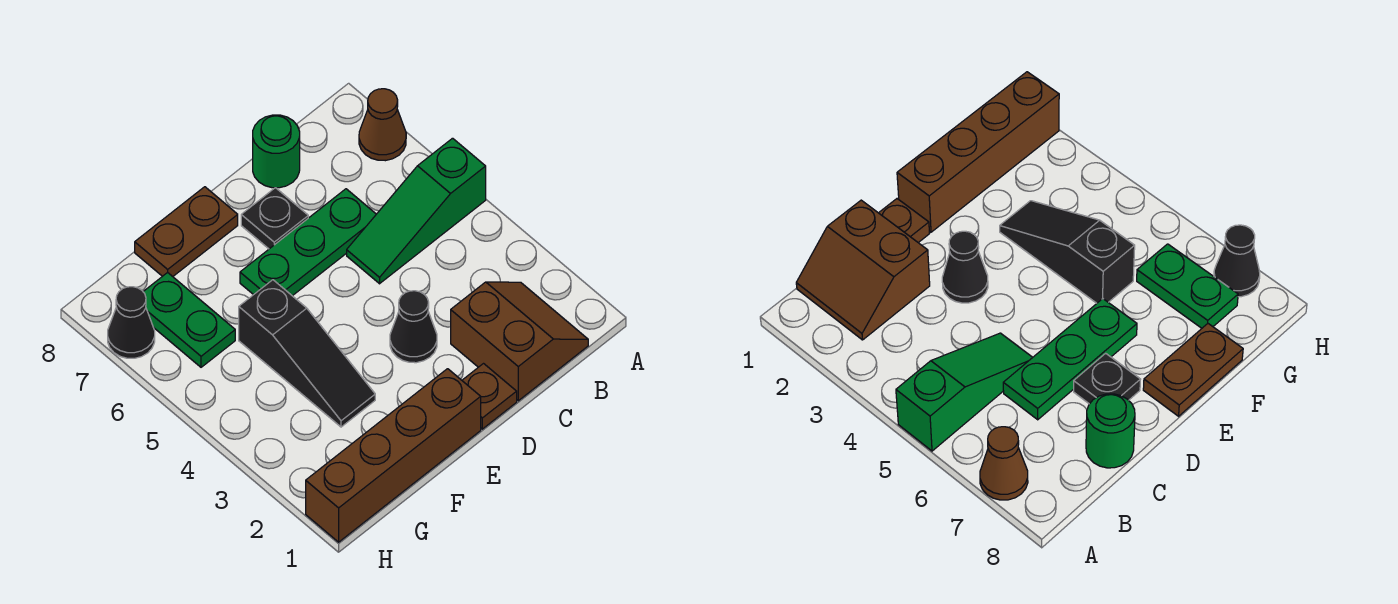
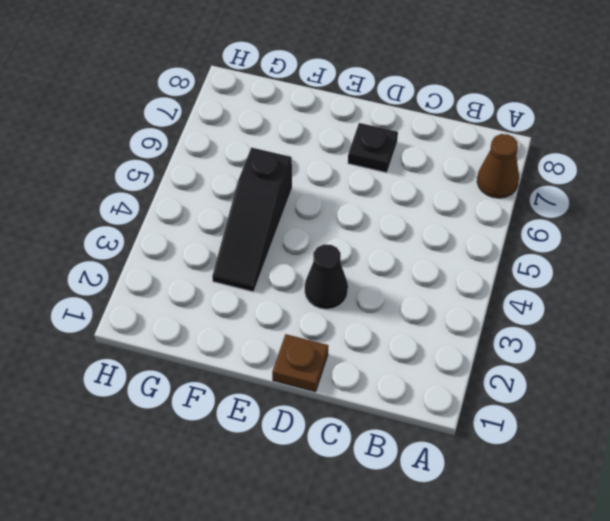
none -> green slope A5:C5 level 1 top A
none -> brown slope B1:C2 level 1 top C
none -> green plate C6:E6 level 1

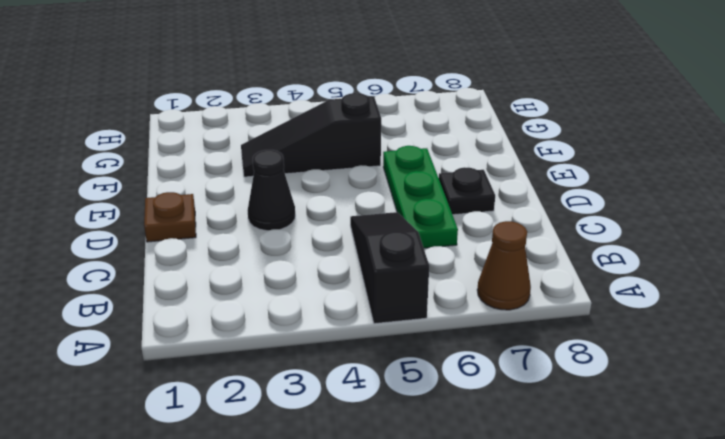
black slope A5:C5 level 1 top A -> green slope A5:C5 level 1 top A
none -> brown slope B1:C2 level 1 top C
none -> green round brick C8 level 1
none -> brown brick E1:H1 level 1

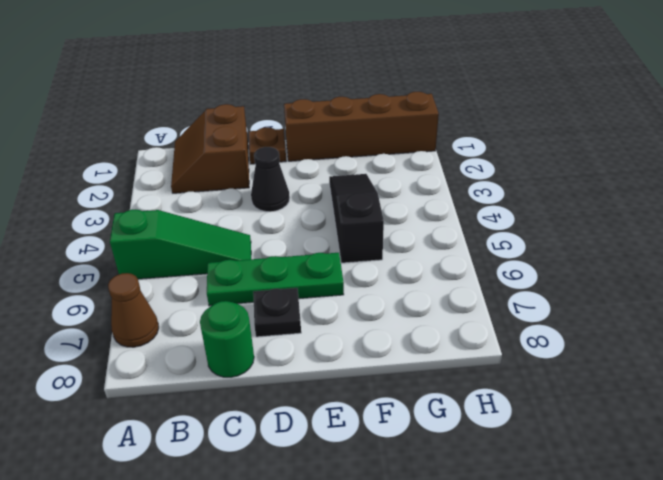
none -> brown plate E8:F8 level 1
none -> green plate G6:G7 level 1
none -> black cone H7 level 1

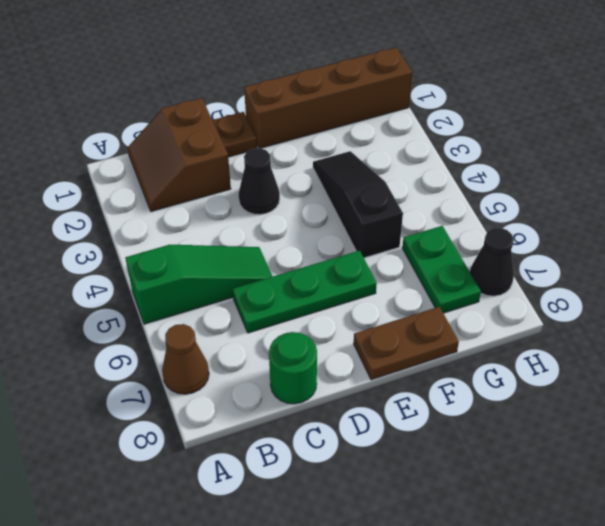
none -> black plate D7 level 1

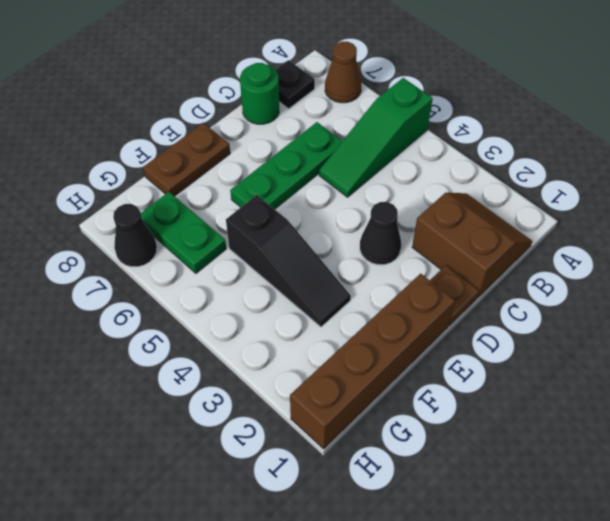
black plate B8 level 1 -> black plate D7 level 1

